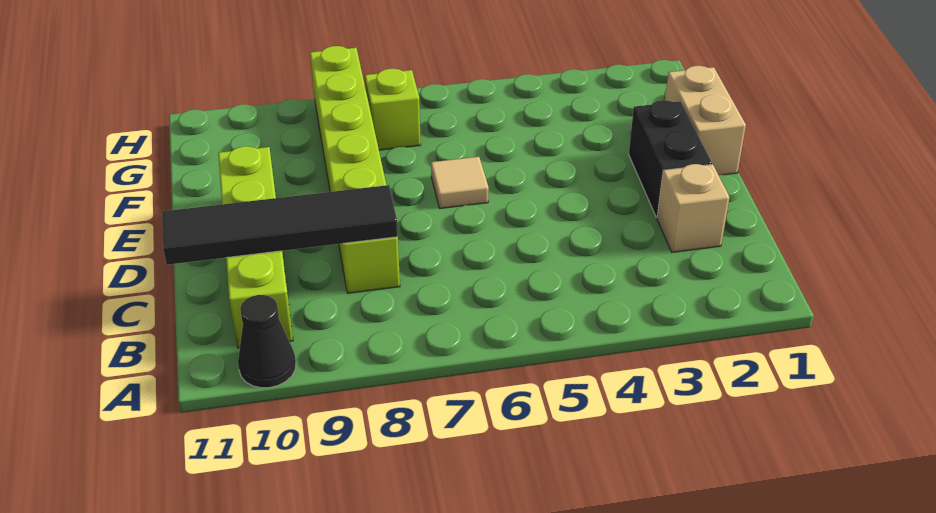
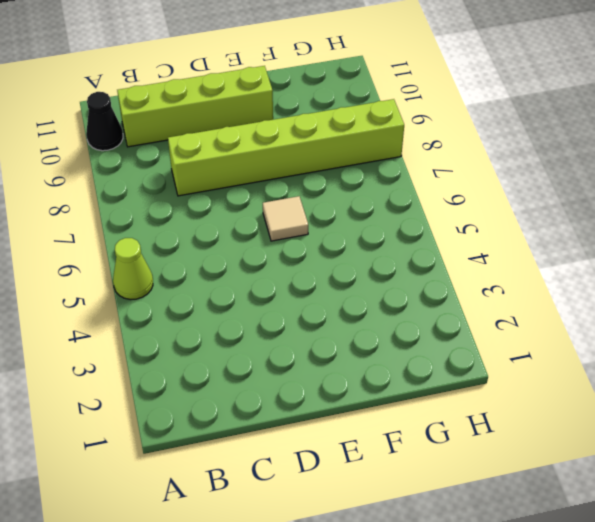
lime cone A5 level 1 -> none
none -> tan brick C2 level 1
none -> black brick D2:E2 level 1

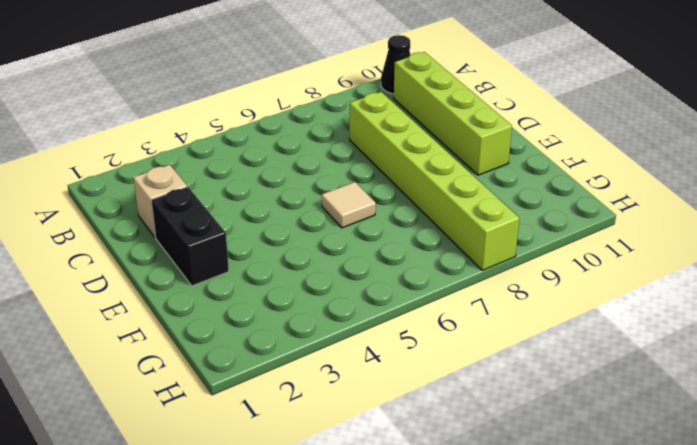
none -> tan brick E1:F1 level 1
none -> lime brick G7 level 1

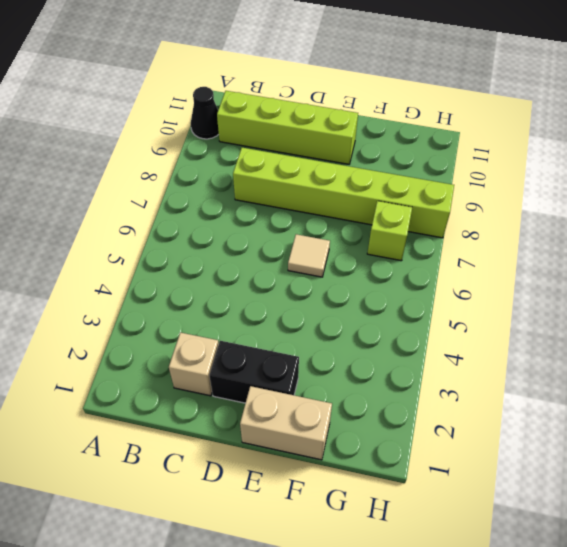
none -> black tile C8:C11 level 2

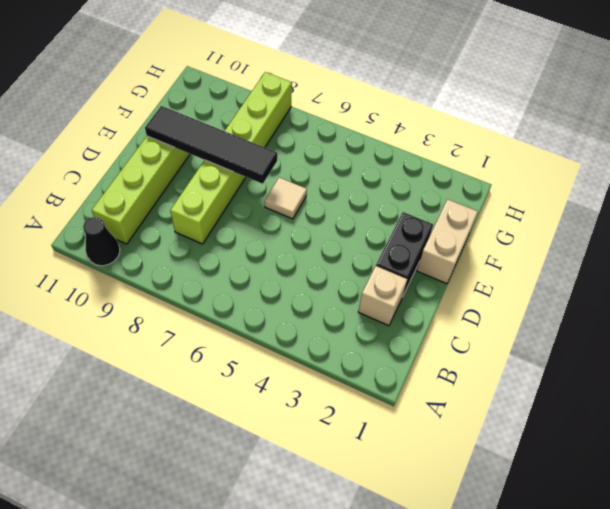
black tile E7:E10 level 2 -> black tile C8:C11 level 2
none -> lime brick G7 level 1

